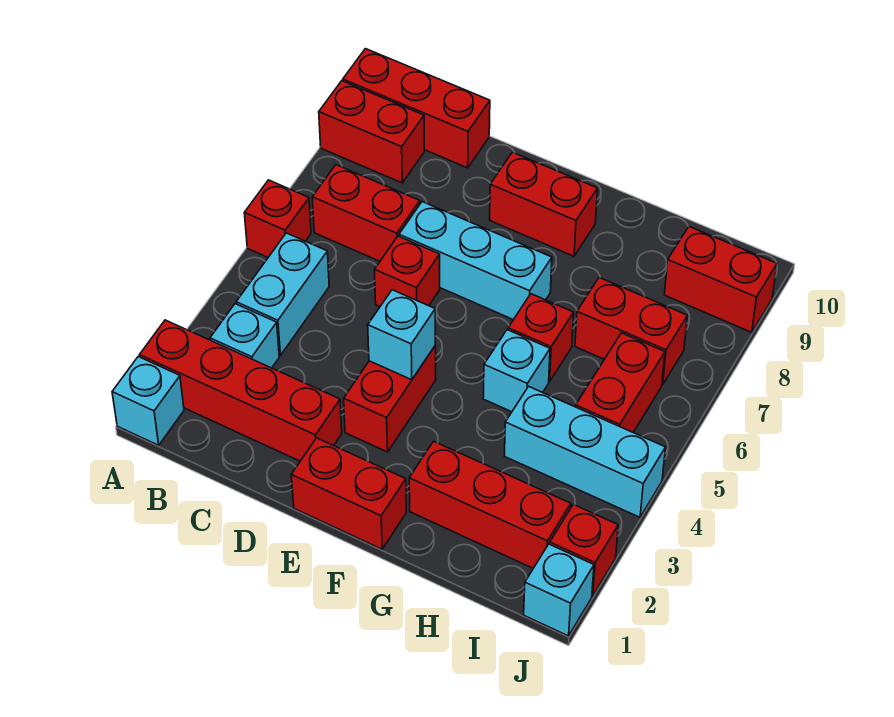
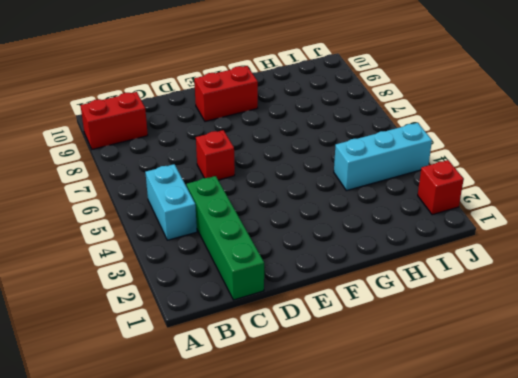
green brick C1:C4 level 1 -> red brick A2:D2 level 1
none -> cyan brick A1 level 1
none -> red brick A6 level 1
none -> red brick A10:C10 level 1

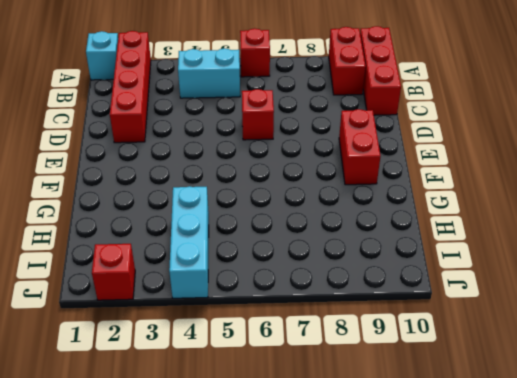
none -> cyan brick B3 level 1
none -> red brick B7:C7 level 1
none -> cyan brick D7:F7 level 1

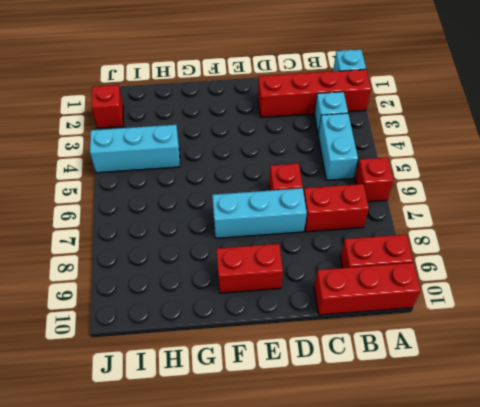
none -> red brick E1:F1 level 1
none -> red brick E3:E4 level 1
none -> red brick G2:I2 level 1

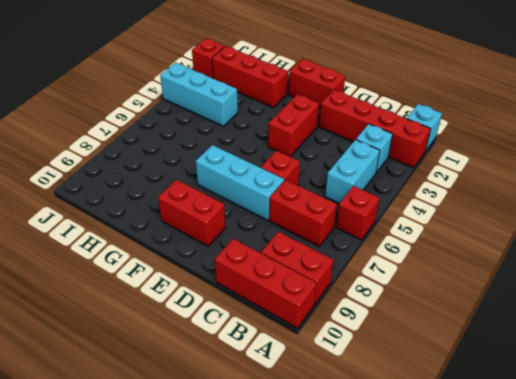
none -> cyan brick G5 level 1
none -> red brick G6 level 1
none -> red brick H7:I7 level 1

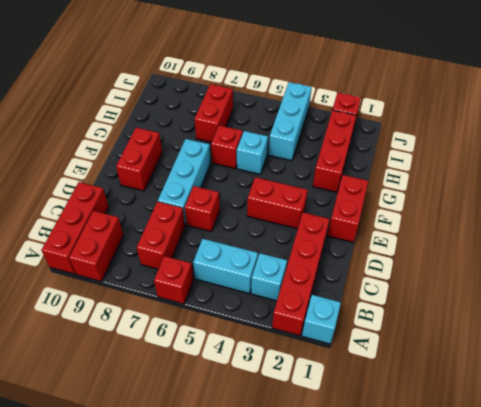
none -> red brick I5:I6 level 1
none -> red brick I9:J9 level 1
none -> cyan brick J1 level 1

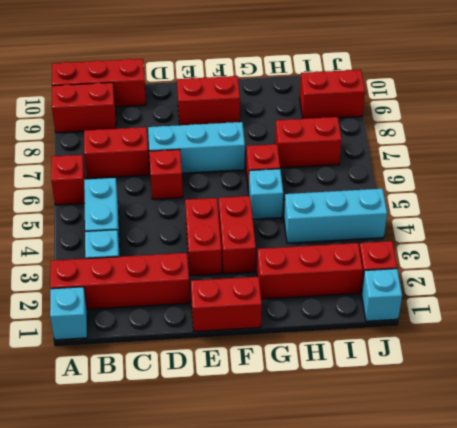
red brick F3:F4 level 1 -> red brick I5:I6 level 1
none -> cyan brick E4 level 2

